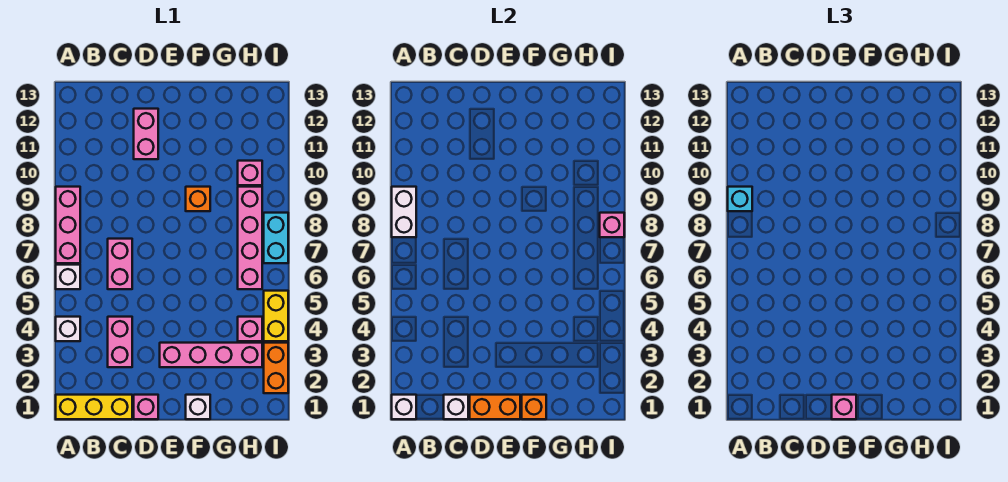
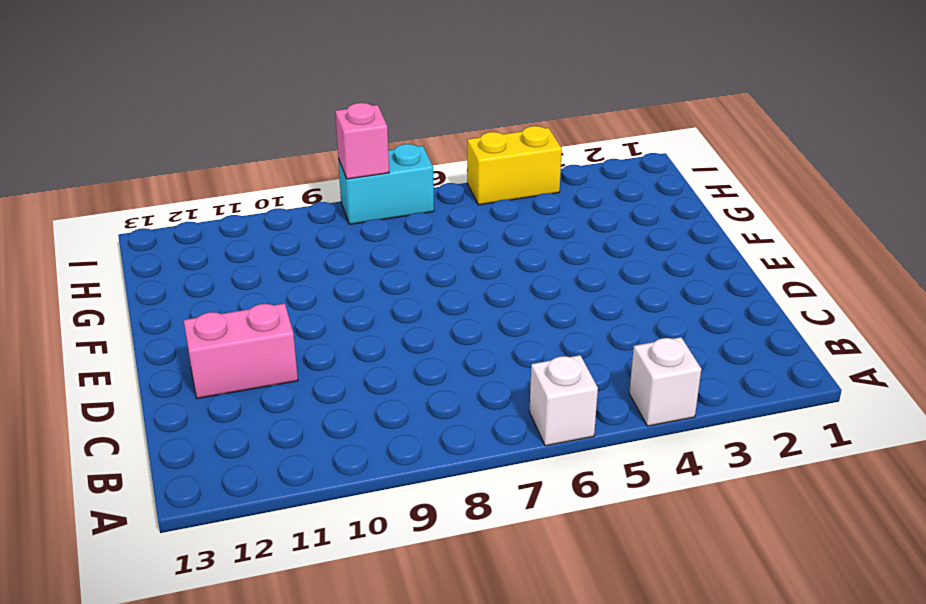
none -> yellow brick A1:C1 level 1
none -> pink brick A7:A9 level 1
none -> pink brick C3:C4 level 1

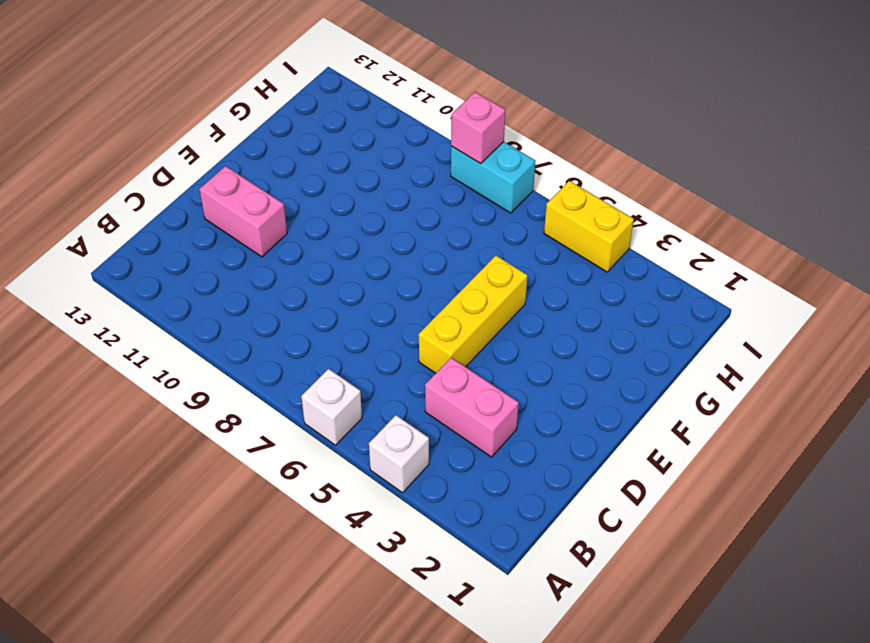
yellow brick D5:F5 level 1 -> yellow brick A1:C1 level 1
none -> pink brick A7:A9 level 1
none -> pink brick C6:C7 level 1
none -> pink brick D1 level 1

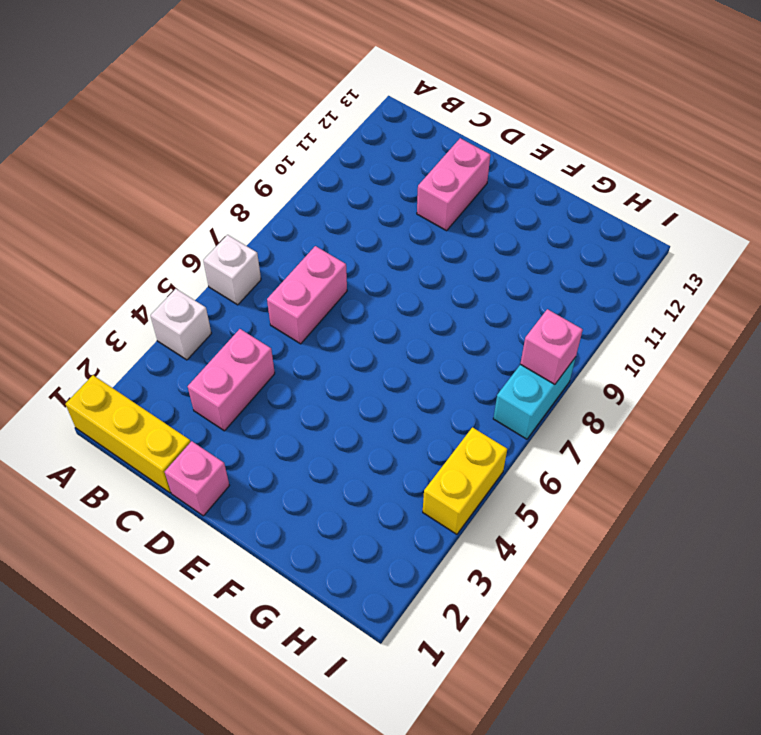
none -> pink brick A7:A9 level 1
none -> pink brick E3:H3 level 1
none -> white brick F1 level 1

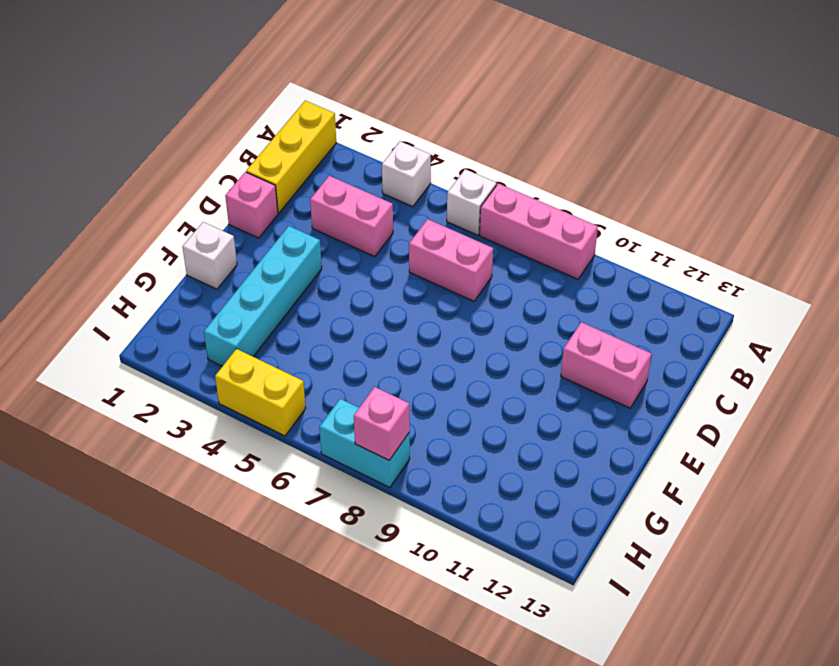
cyan brick E3:H3 level 1 -> pink brick E3:H3 level 1
none -> orange brick F9 level 1
none -> pink brick H4 level 1
none -> pink brick H6:H9 level 1

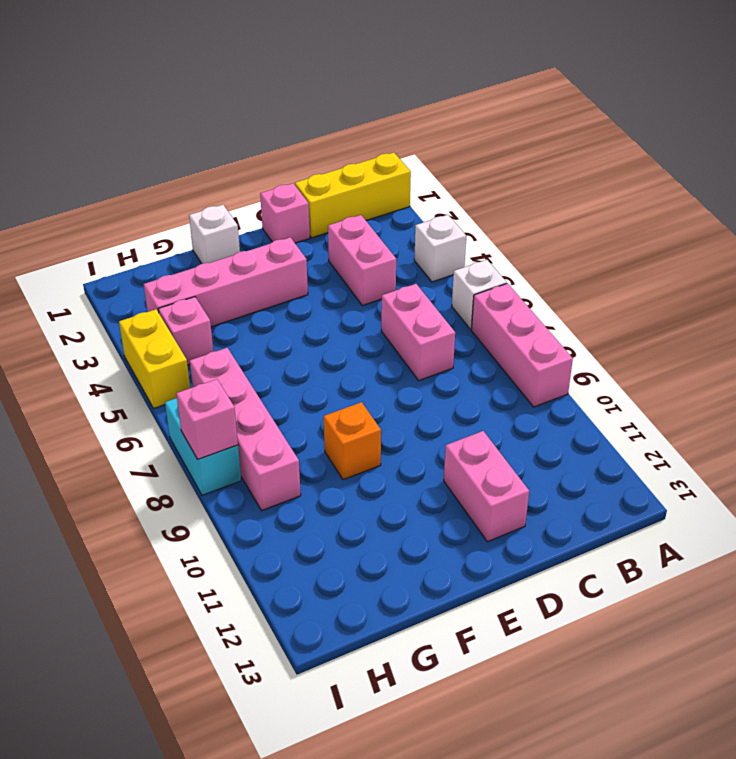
none -> pink brick H10 level 1
none -> orange brick I2:I3 level 1
none -> white brick A1 level 2

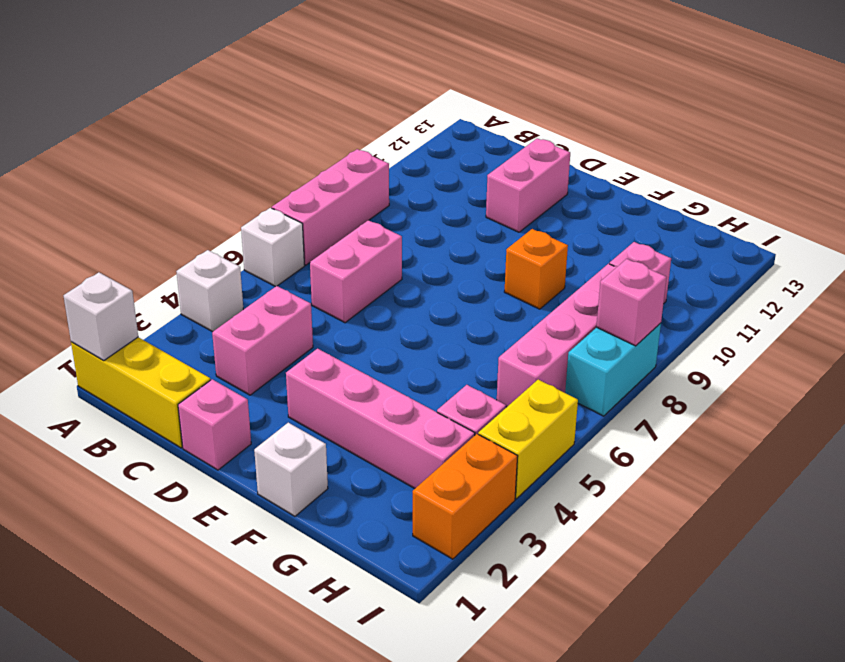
none -> white brick A8:A9 level 2
none -> white brick C1 level 2
none -> orange brick D1:E1 level 2

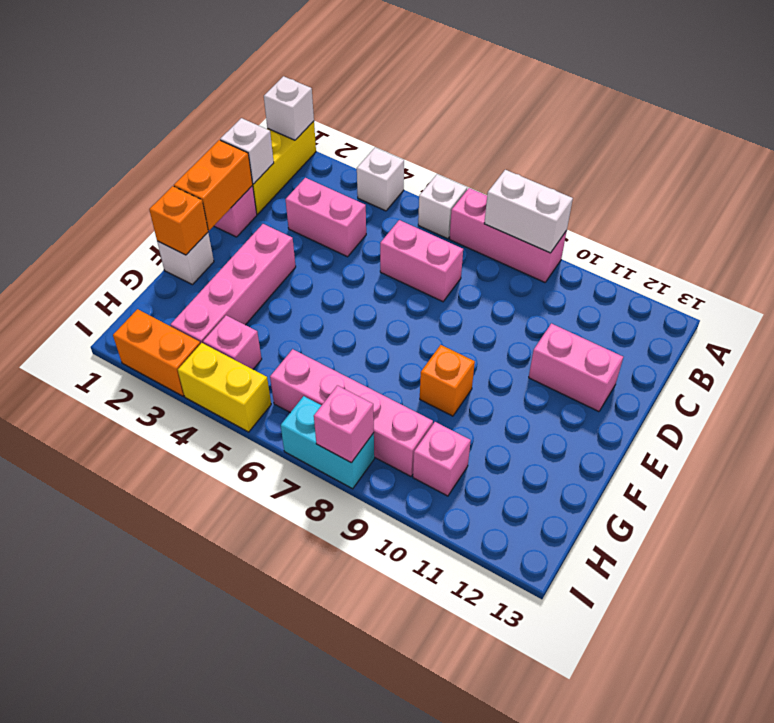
none -> cyan brick A9 level 3
none -> pink brick E1 level 3

